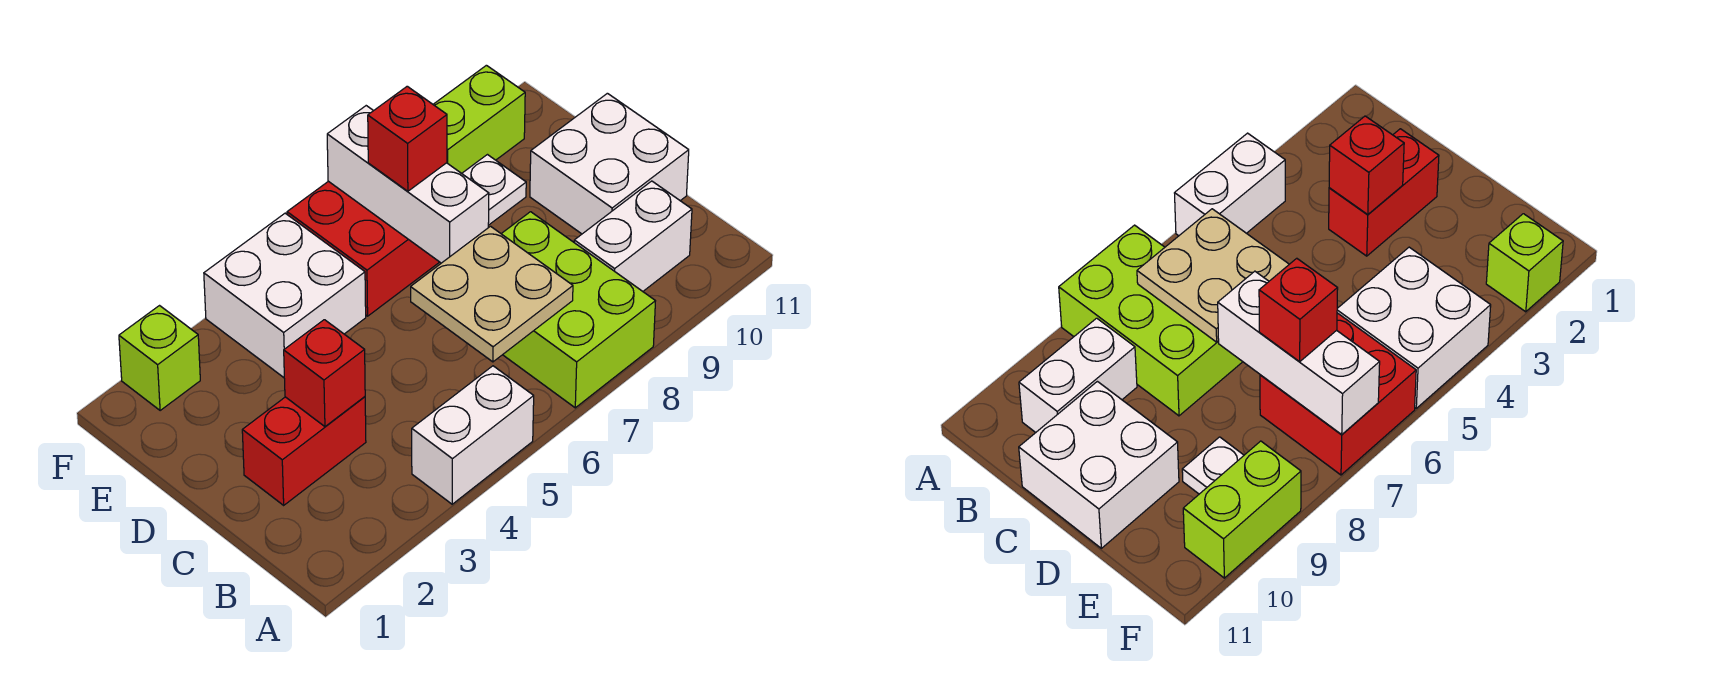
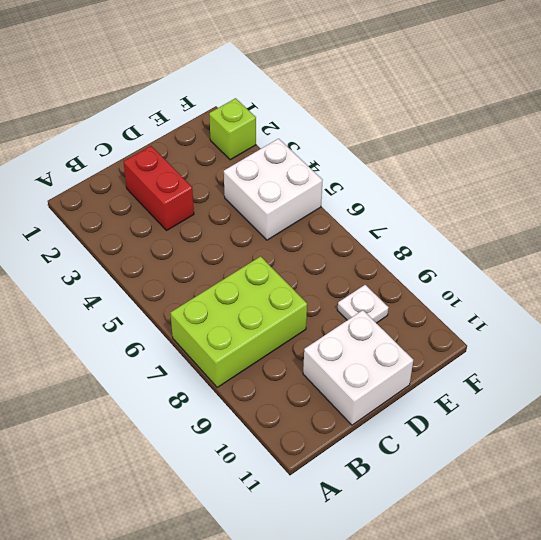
none -> white brick A4:A5 level 1
none -> white brick B9:B10 level 1
none -> red brick E6:F7 level 1

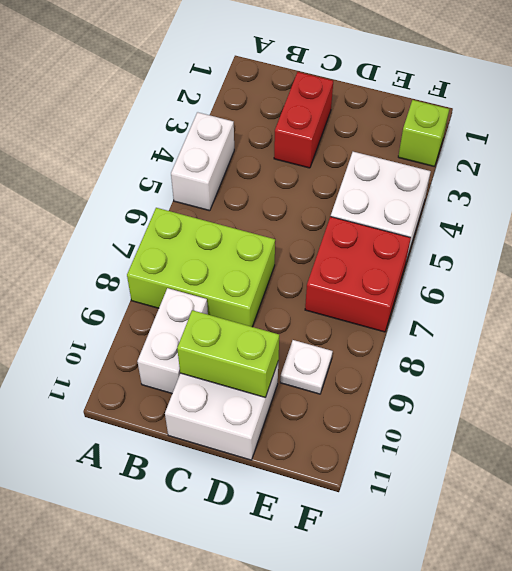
lime brick C10:D10 level 2 -> lime brick F9:F10 level 1
none -> tan plate B6:C7 level 2
none -> red brick C3 level 2
none -> white brick D7:F7 level 2

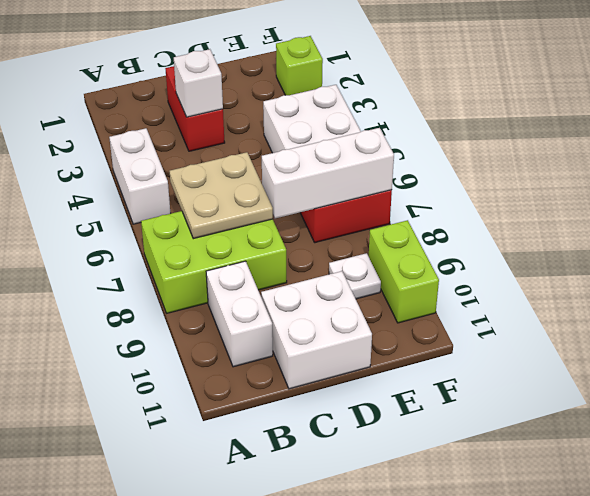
white brick C3 level 2 -> red brick C3 level 2
none -> red brick E7 level 3

